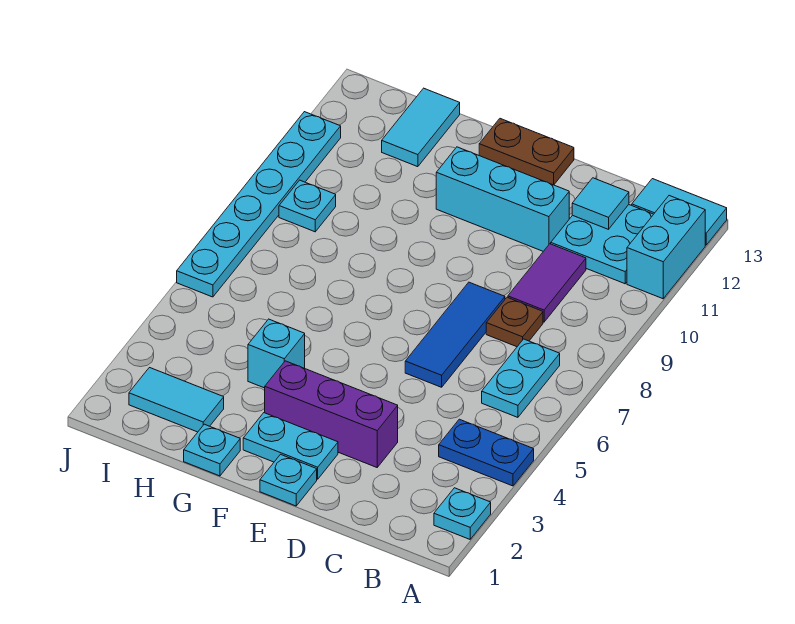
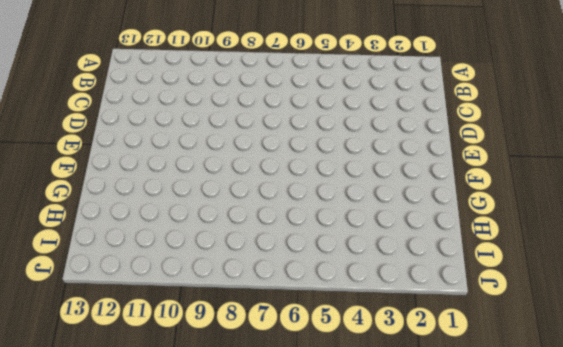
none -> cyan plate A2 level 1
none -> blue plate A4:B4 level 1
none -> cyan brick A11:A12 level 1

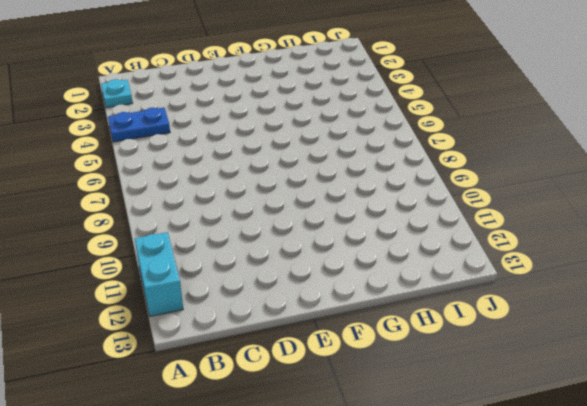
none -> cyan tile A13:B13 level 1
none -> cyan plate B6:B7 level 1
none -> cyan plate B11:C12 level 1

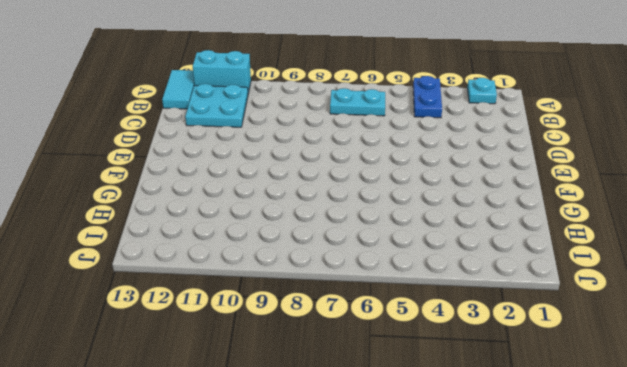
none -> brown plate C8 level 1
none -> purple tile C9:C10 level 1
none -> purple brick D3:F3 level 1

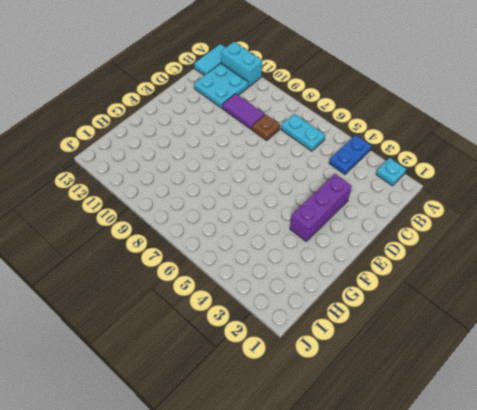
none -> blue tile D6:D8 level 1
none -> cyan brick D11:F11 level 1
none -> cyan plate E1 level 1

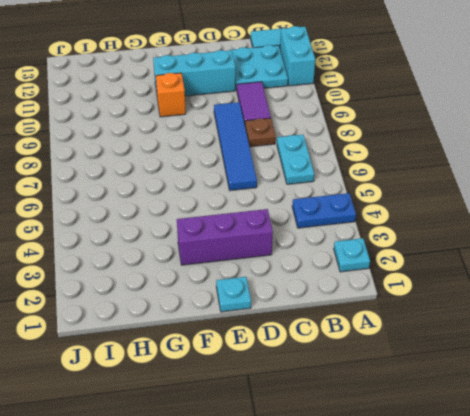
blue tile D6:D9 level 1 -> blue tile D6:D8 level 1
orange brick F10 level 1 -> none
none -> cyan plate E2:F2 level 1
none -> brown plate E13:F13 level 1
none -> cyan plate G1 level 1

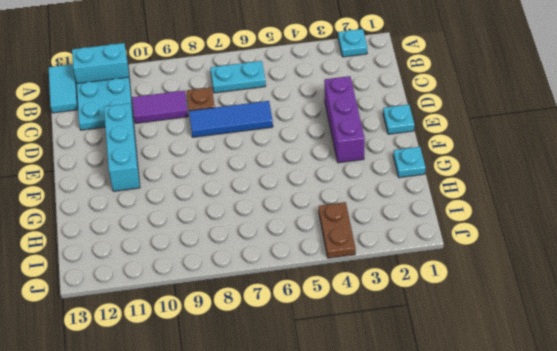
brown plate I4:J4 level 1 -> brown plate E13:F13 level 1
none -> blue plate A4:B4 level 1
none -> cyan plate E2:F2 level 1
none -> cyan brick G4 level 1

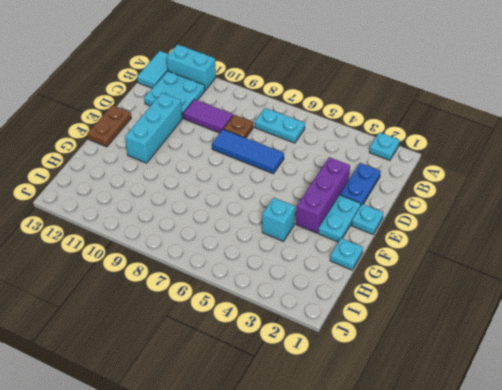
blue plate C2:D2 level 1 -> blue plate A4:B4 level 1
none -> cyan tile H2:I2 level 1
none -> cyan tile H12:H13 level 1
none -> cyan plate I9 level 1

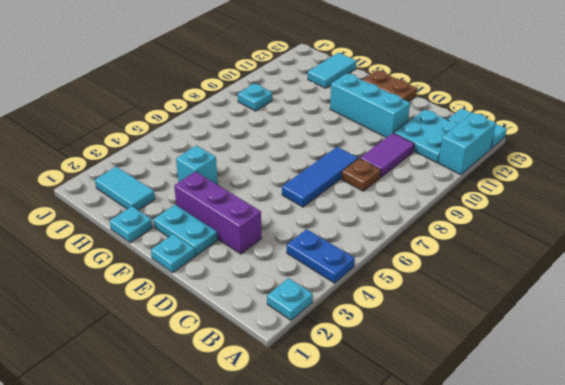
none -> cyan plate B6:B7 level 1
none -> cyan plate J6:J11 level 1
none -> cyan tile C12 level 2

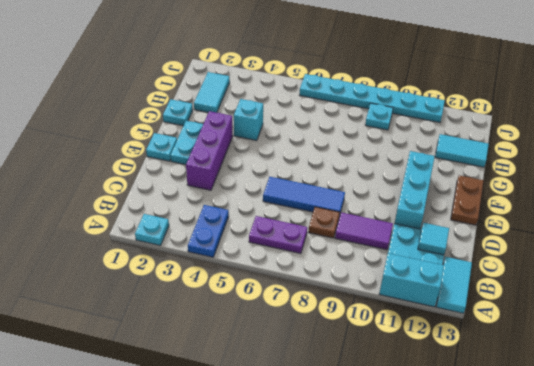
purple plate B6:B7 level 1 -> cyan plate B6:B7 level 1

